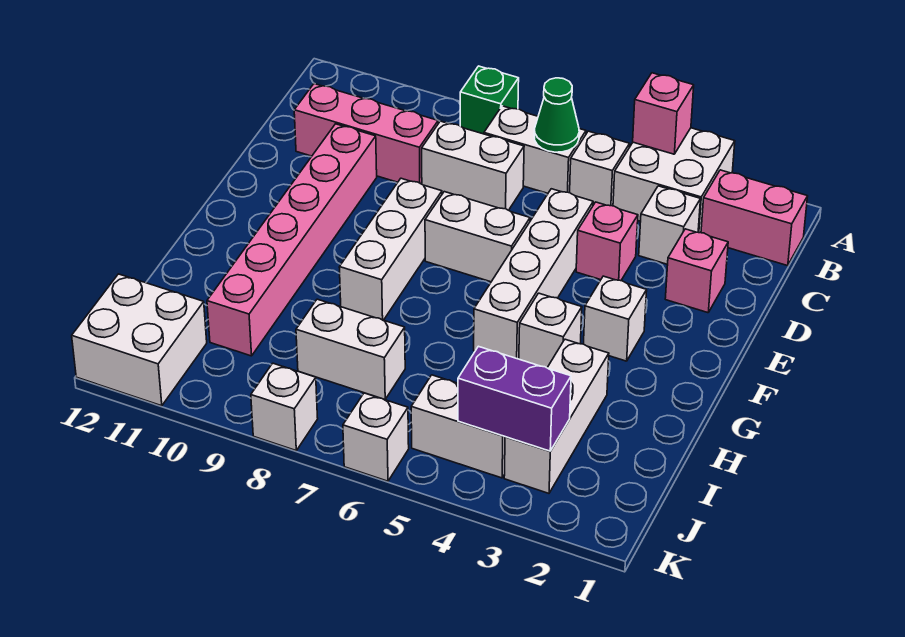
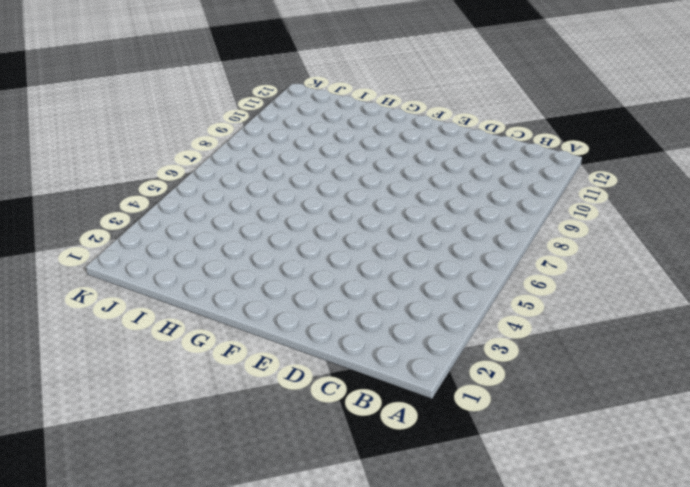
none -> white brick A3:B4 level 1
none -> green brick A8 level 1
none -> pink brick B1:B2 level 1

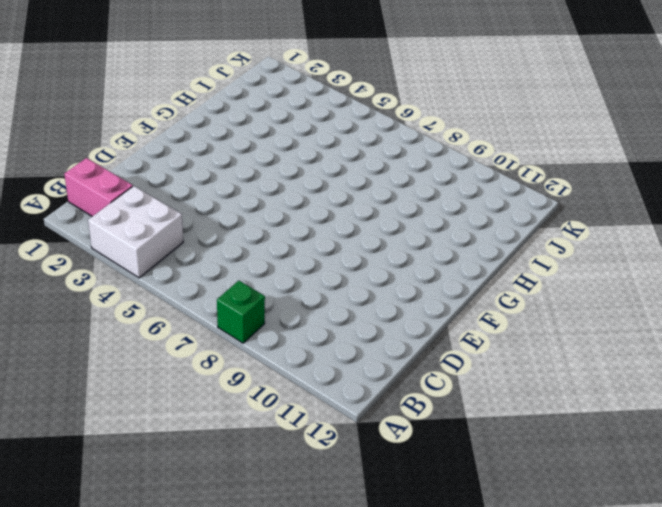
none -> white brick B5 level 1
none -> white brick B6:B7 level 1
none -> white brick C3 level 1

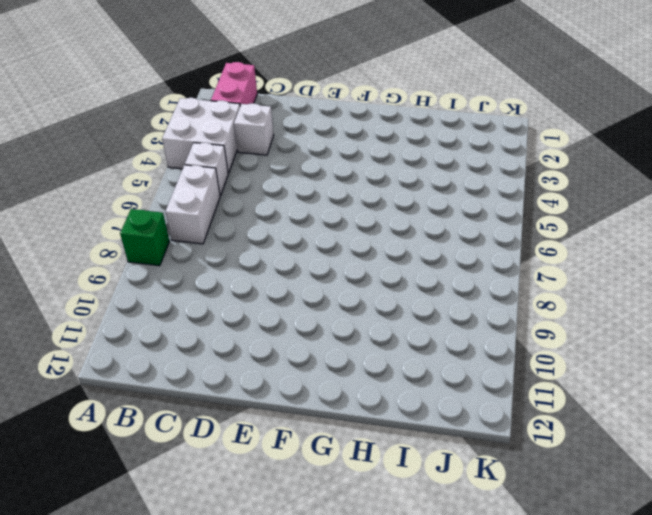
none -> white brick C7:C8 level 1
none -> pink brick C9:C11 level 1
none -> pink brick D2 level 1

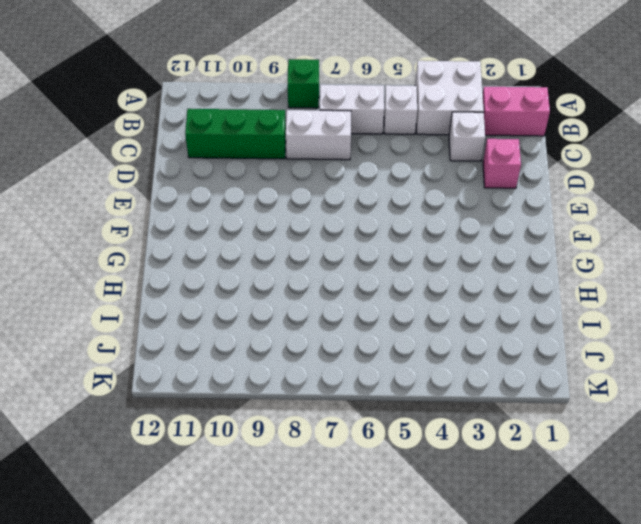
green brick C9:C11 level 1 -> pink brick C9:C11 level 1
none -> pink brick D4 level 1
none -> white brick D5:G5 level 1
none -> pink brick D10:I10 level 1

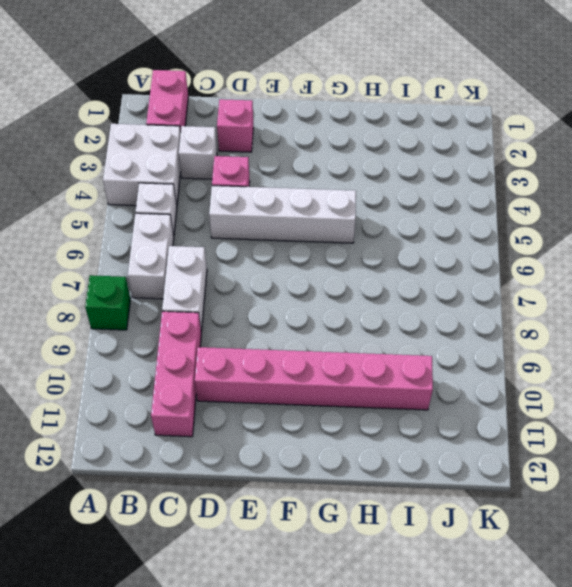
none -> white brick E6:E7 level 1
none -> white brick E8:G8 level 1
none -> white brick F3 level 1

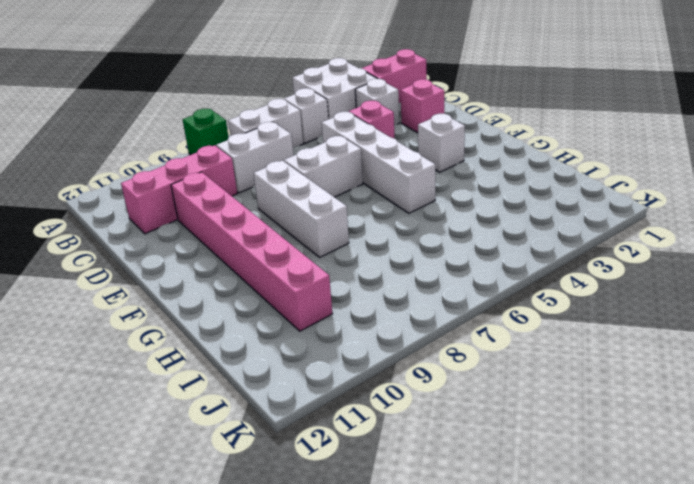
none -> white brick G4 level 1
none -> white brick H3:J3 level 1
none -> white brick I7:I8 level 1

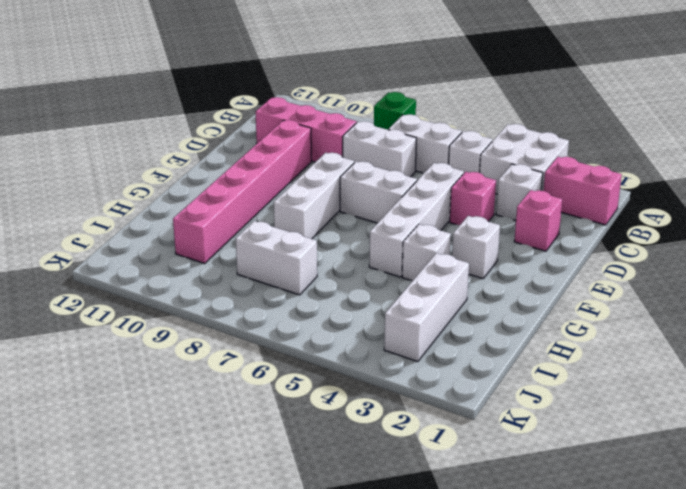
none -> white brick J4:J5 level 1
none -> white brick J11:K12 level 1
none -> white brick K6 level 1

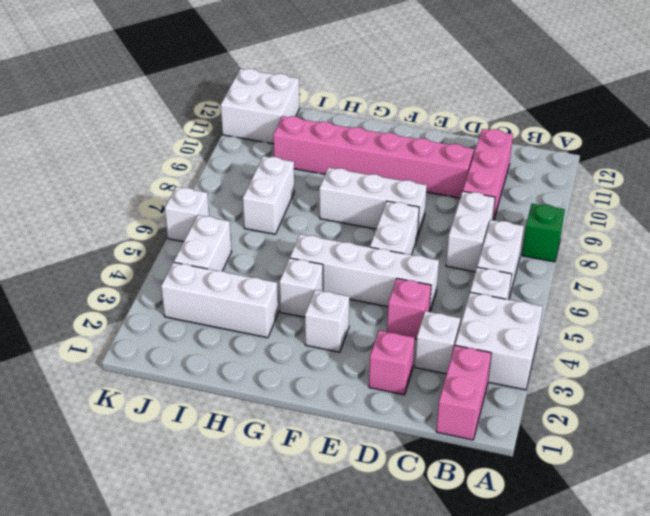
none -> white brick K8 level 1
none -> pink brick A4 level 2
none -> green cone B6 level 2

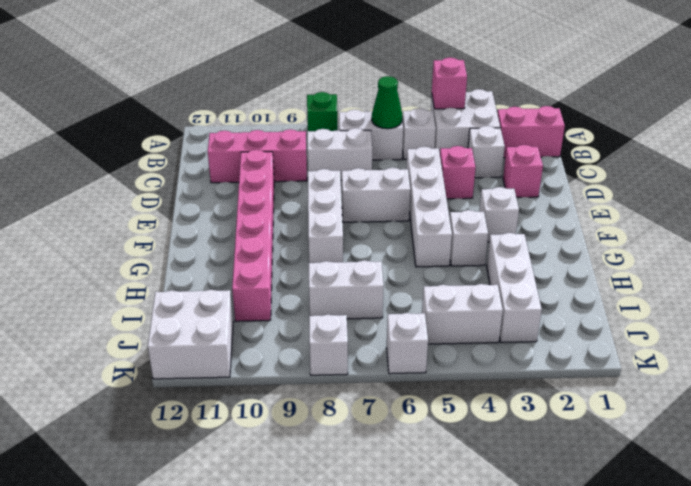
none -> purple brick J3:J4 level 2

